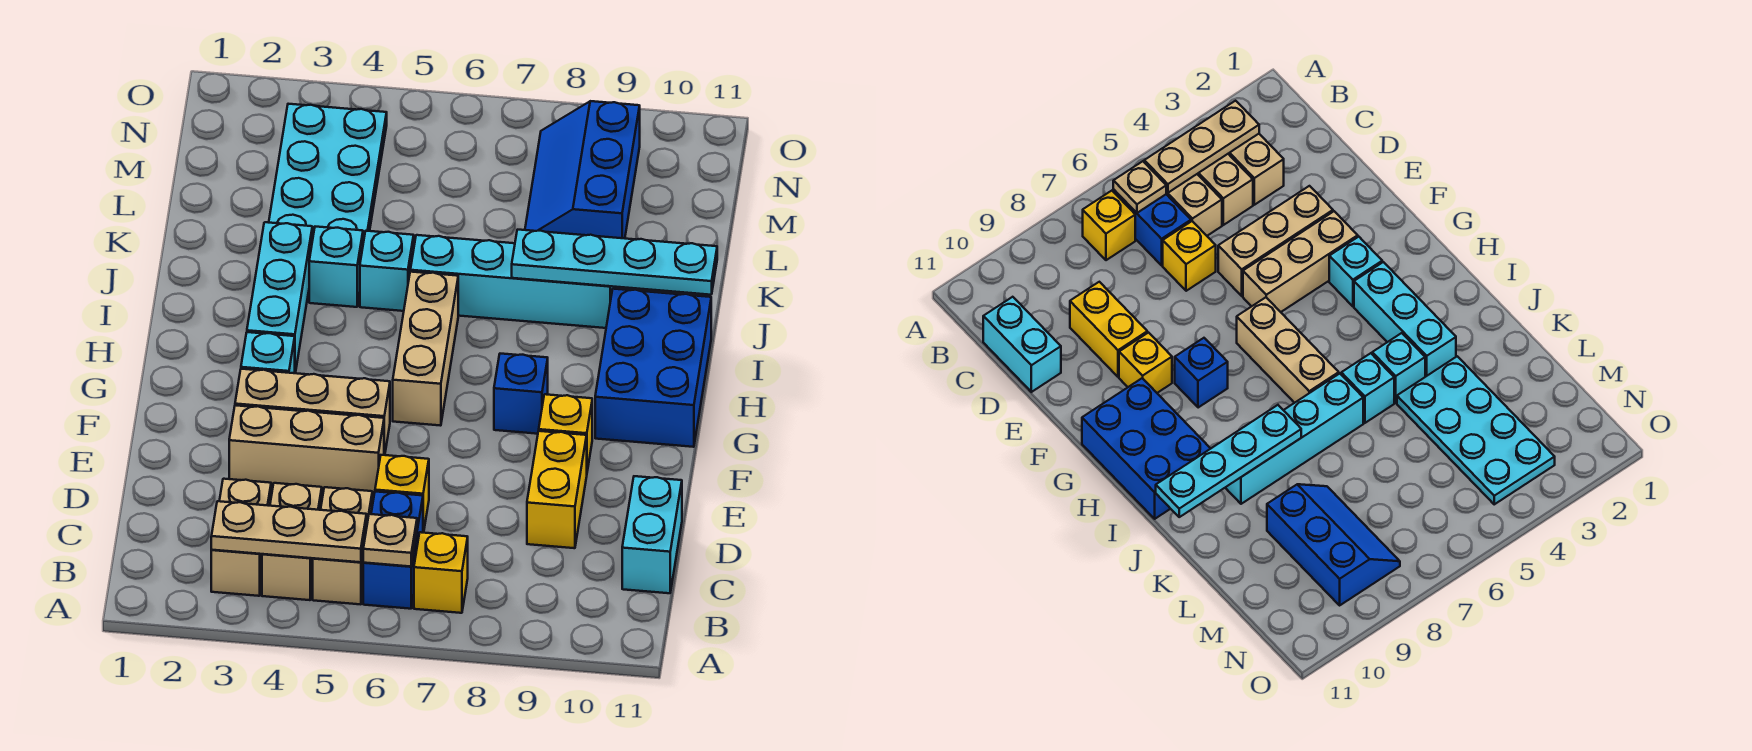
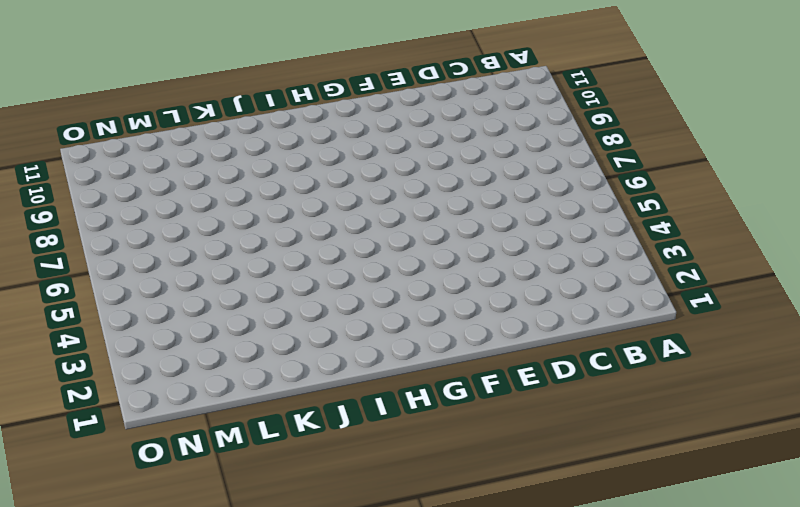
none -> tan brick B3:C3 level 1
none -> tan brick B4:C4 level 1
none -> tan brick B5:C5 level 1

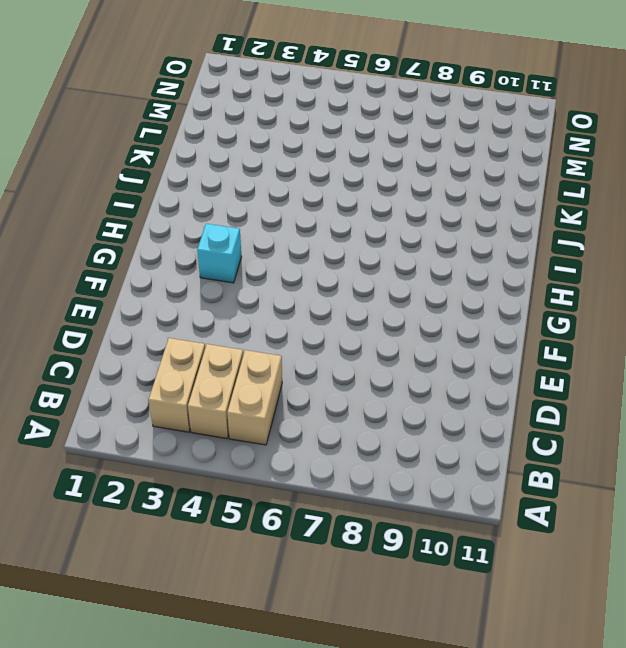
none -> blue brick B6:C6 level 1
none -> yellow brick B7 level 1
none -> cyan brick C11:D11 level 1

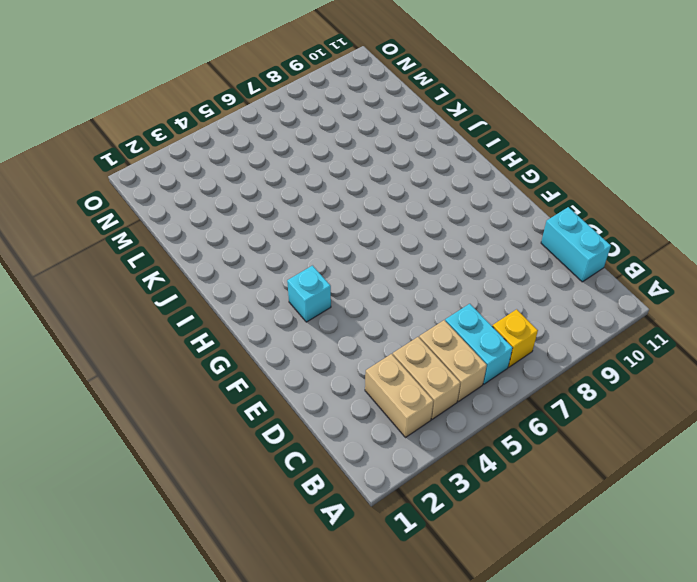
cyan brick B6:C6 level 1 -> blue brick B6:C6 level 1
none -> yellow brick D6 level 1
none -> yellow brick D9:E9 level 1
none -> tan brick E3:E5 level 1

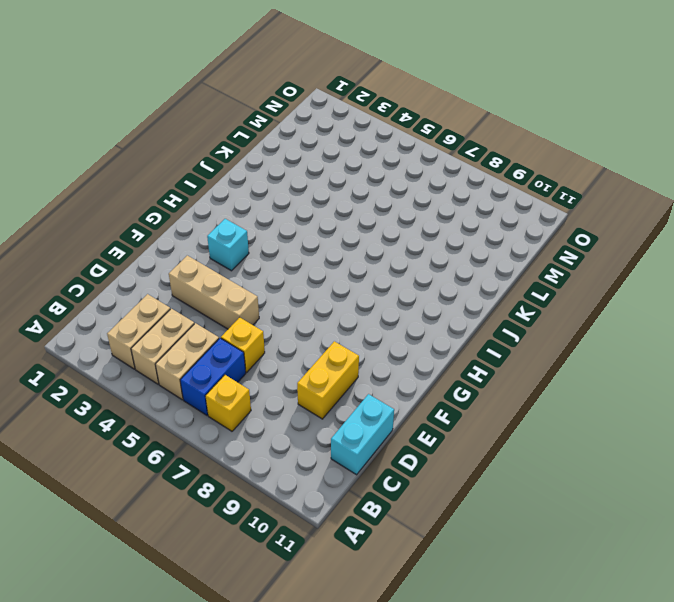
none -> tan brick F3:F5 level 1
none -> yellow brick F9 level 1
none -> tan brick G6:I6 level 1

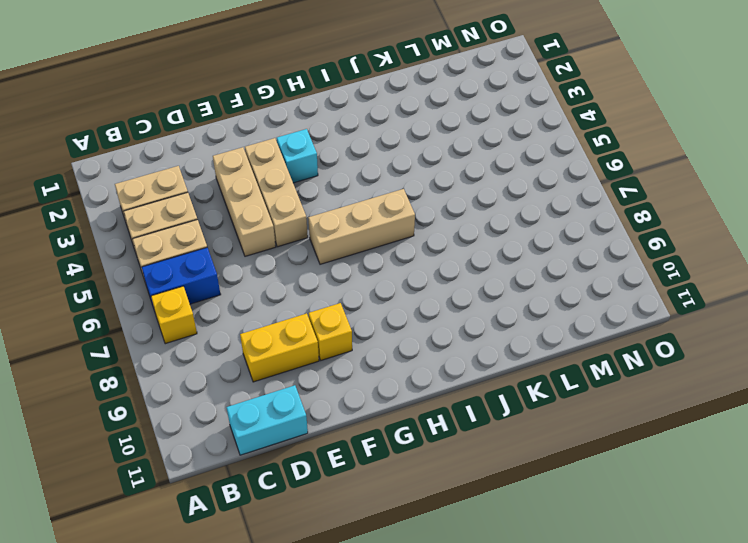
none -> yellow brick D6 level 1
none -> blue brick G8 level 1
none -> blue brick G10:I11 level 1

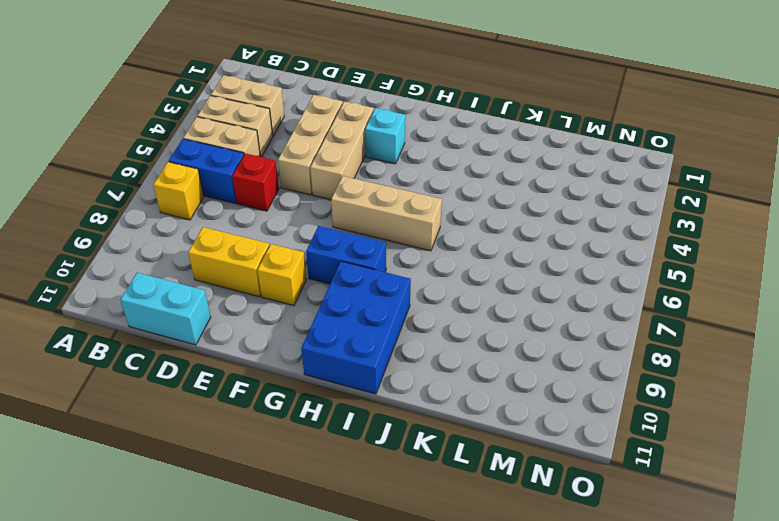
red brick D6 level 1 -> yellow brick D6 level 1
blue brick G8:H8 level 1 -> blue brick G8 level 1
blue brick H9:I11 level 1 -> blue brick G10:I11 level 1
none -> cyan brick H3:J3 level 1
none -> cyan brick J4 level 1
none -> cyan brick J5 level 1

